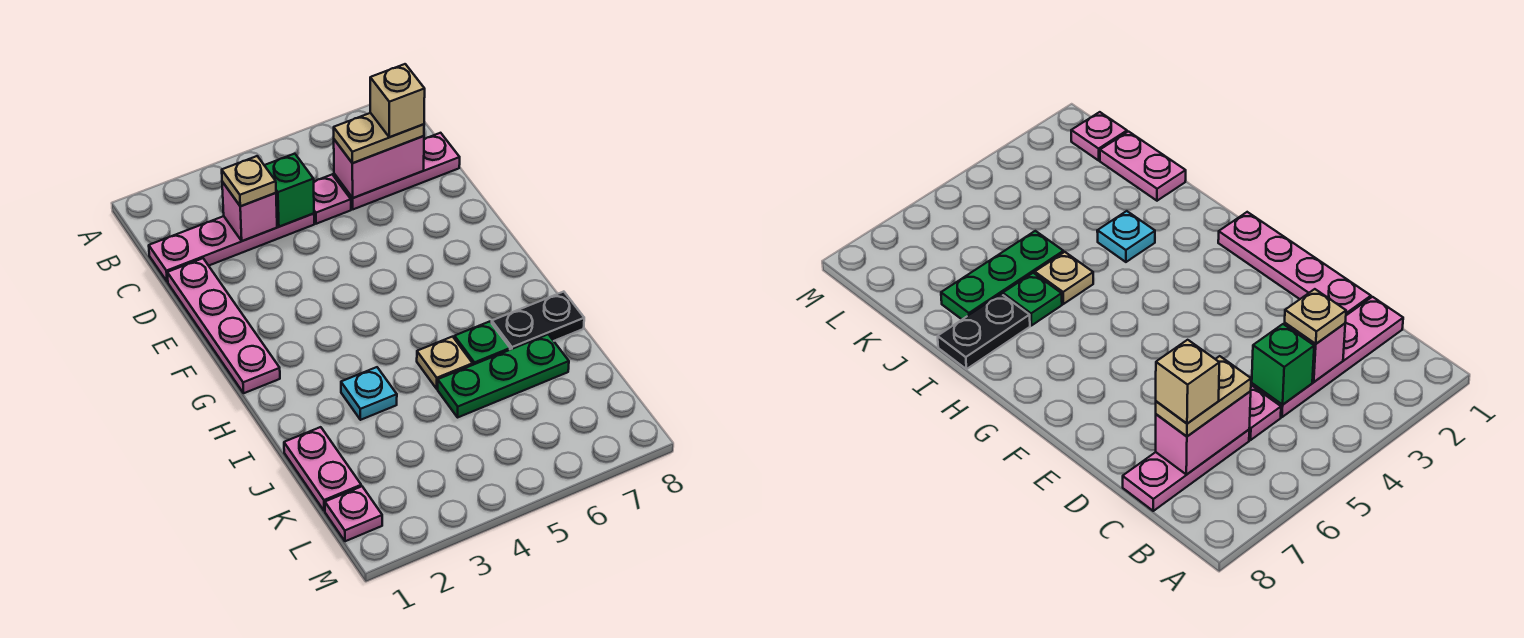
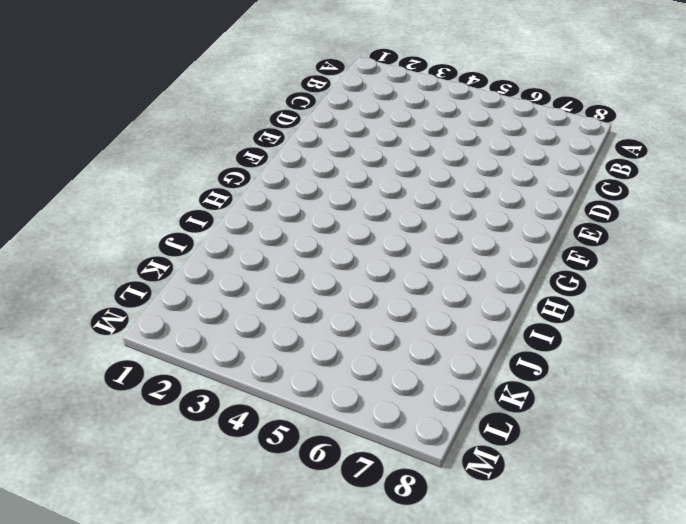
none -> pink plate C1:C4 level 1
none -> pink plate C5 level 1
none -> pink plate C6:C8 level 1

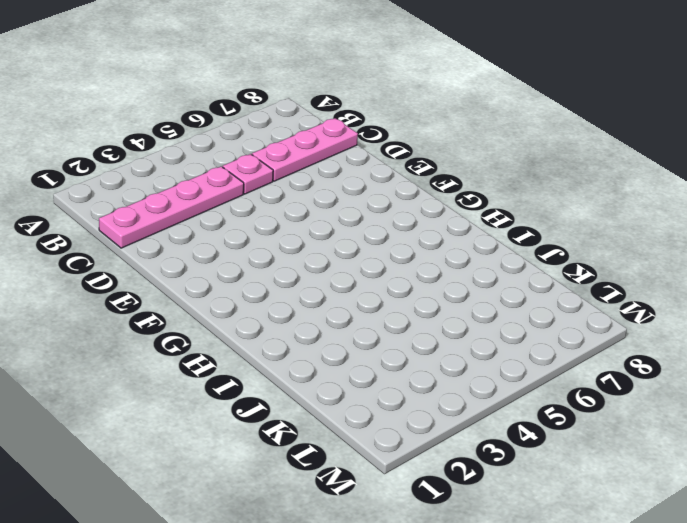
none -> pink plate D1:G1 level 1
none -> cyan plate I3 level 1
none -> tan plate I5 level 1

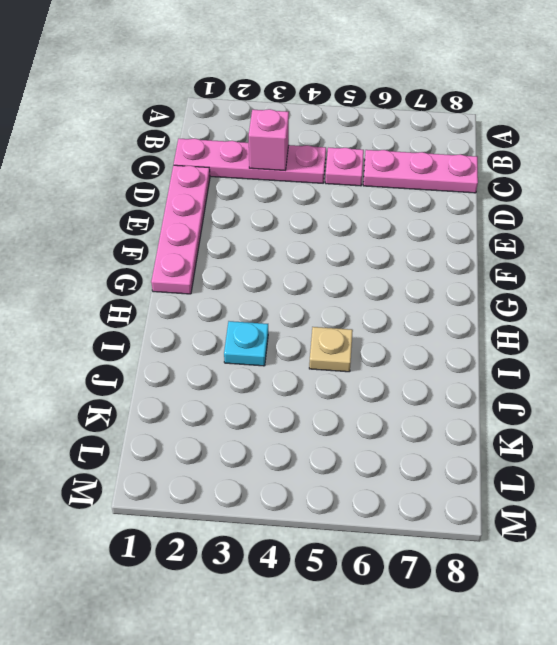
none -> green plate I6 level 1
none -> black plate I7:I8 level 1
none -> pink plate J1:K1 level 1

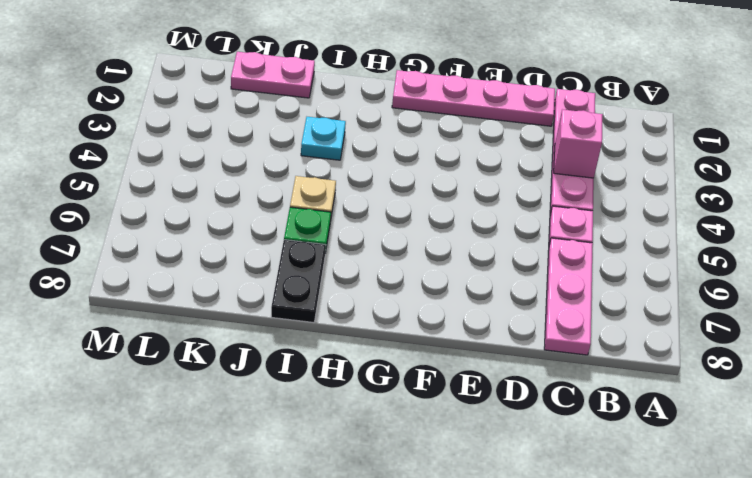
none -> green plate J5:J7 level 1
none -> pink plate L1 level 1
none -> green brick C4 level 2

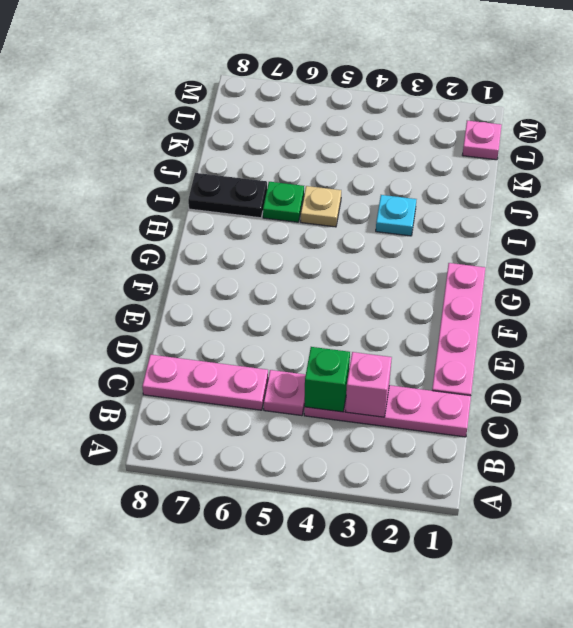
none -> pink plate J1:K1 level 1
none -> green plate J5:J7 level 1
none -> pink brick C6:C7 level 2

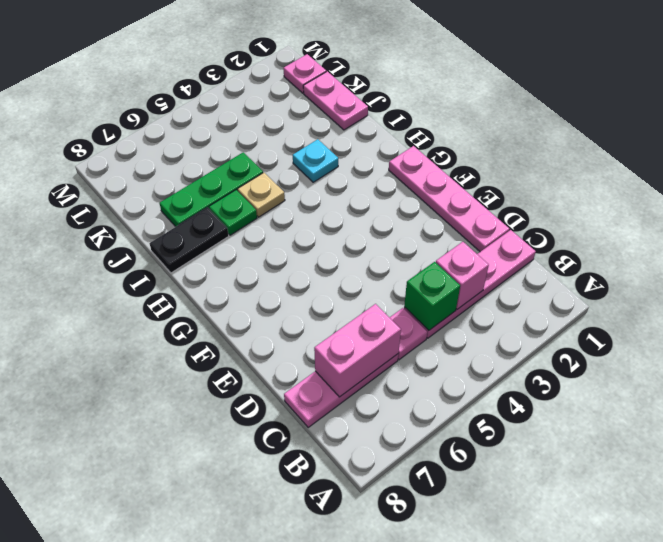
none -> tan plate C3 level 3
none -> tan plate C6:C7 level 3
none -> tan brick C7 level 4

